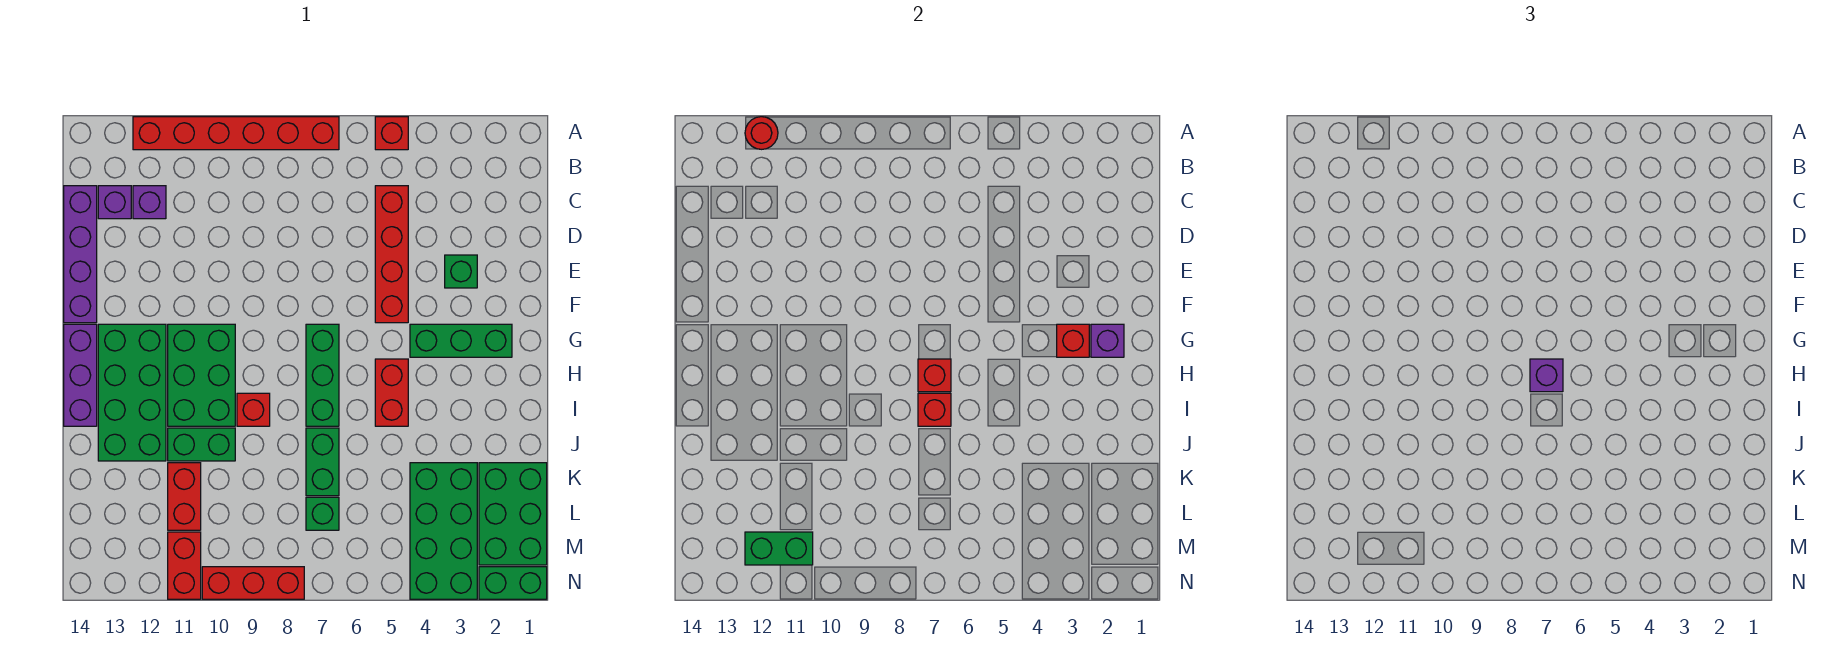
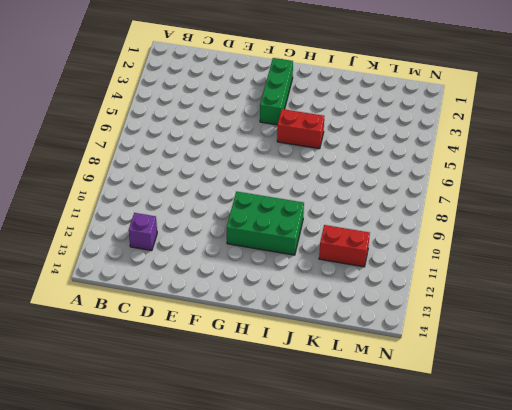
none -> red brick A5 level 1
none -> red brick A7:A12 level 1
none -> red brick C5:F5 level 1
none -> purple brick C13 level 1

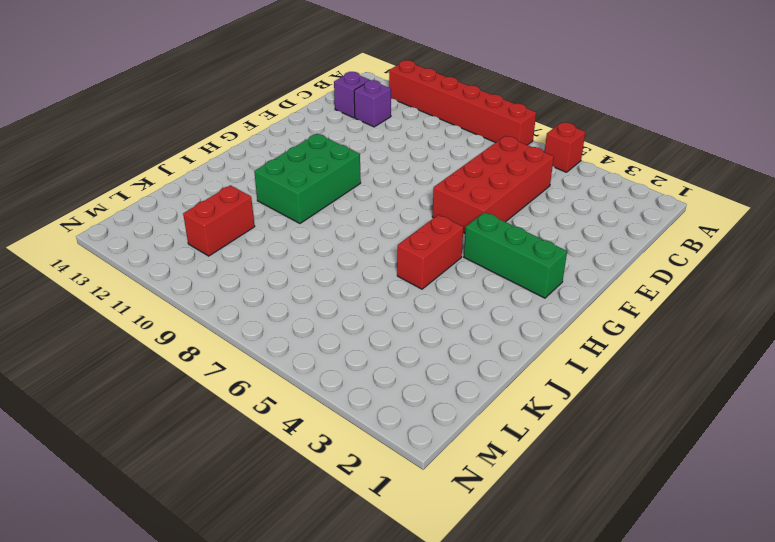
red brick C5:F6 level 1 -> red brick C5:F5 level 1
none -> purple brick C14:F14 level 1
none -> green brick E3 level 1
none -> green brick G7:I7 level 1
none -> green brick G12:J13 level 1

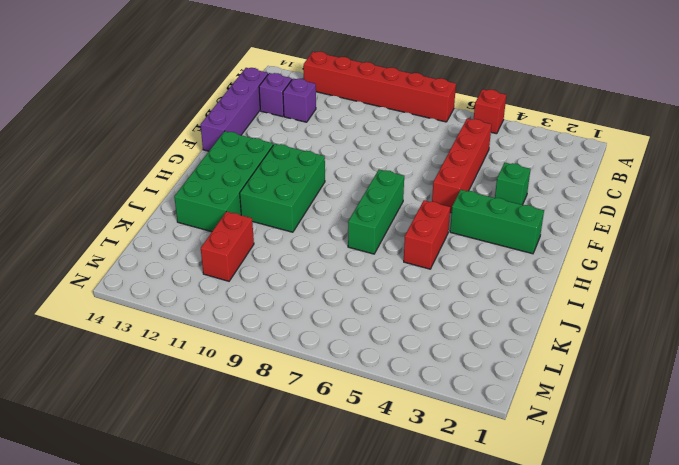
none -> purple brick G14:I14 level 1
none -> red brick I9 level 1
none -> green brick J7:K7 level 1
none -> green brick J10:J11 level 1

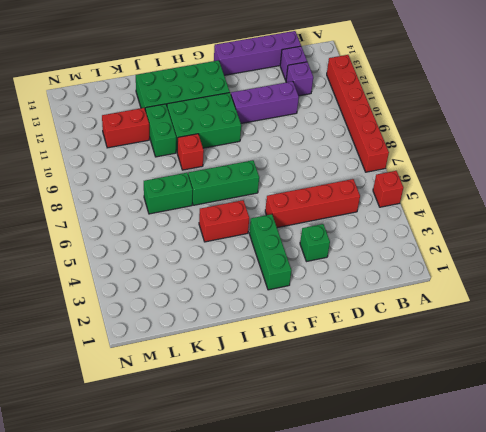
purple brick D11:F11 level 1 -> purple brick G14:I14 level 1
none -> green brick K1:M2 level 1
none -> green brick K3:N4 level 1
none -> green brick L7 level 1
none -> red brick M11:N11 level 1

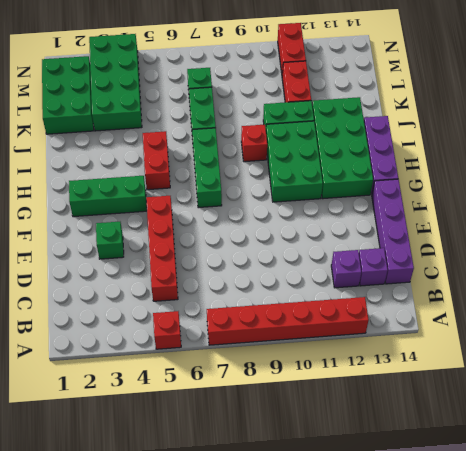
none -> green brick N1:N2 level 1
none -> red brick N8:N10 level 1
none -> red round brick A12 level 2
none -> purple brick G2 level 2

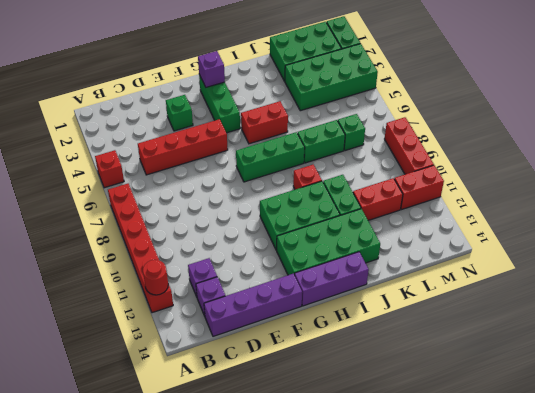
none -> red brick G3 level 2
none -> red brick H7 level 2
none -> red brick I7 level 2
none -> green brick M11:M12 level 2

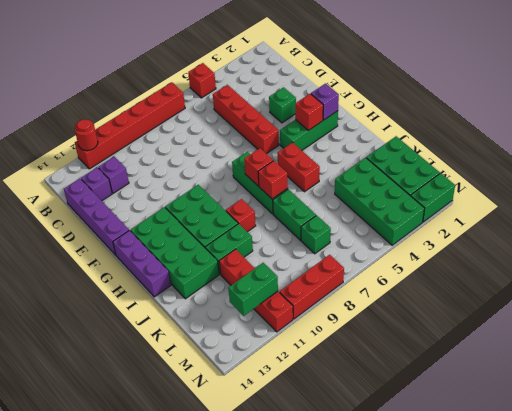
none -> purple brick H7 level 3

